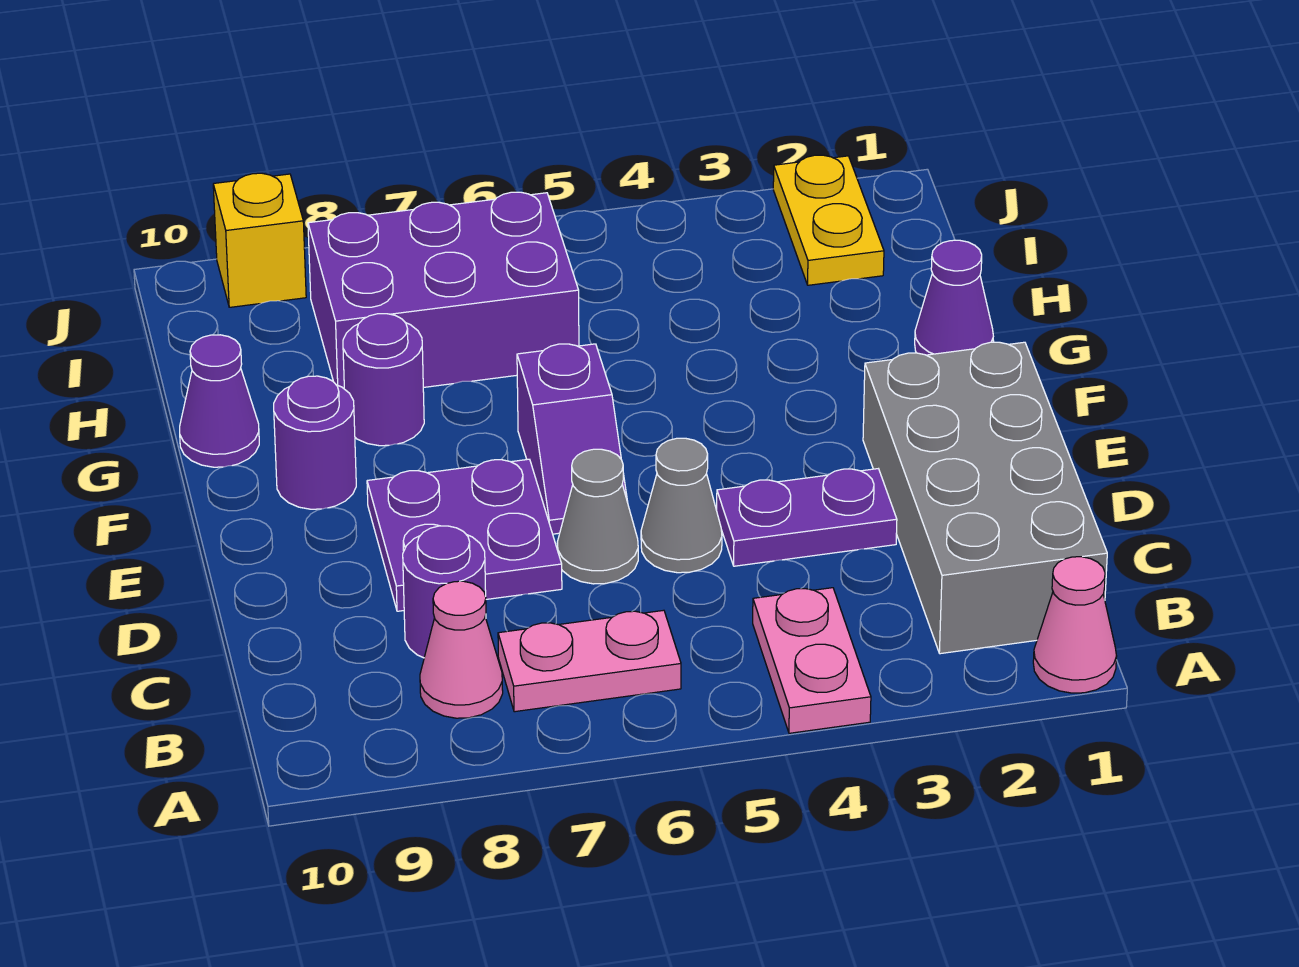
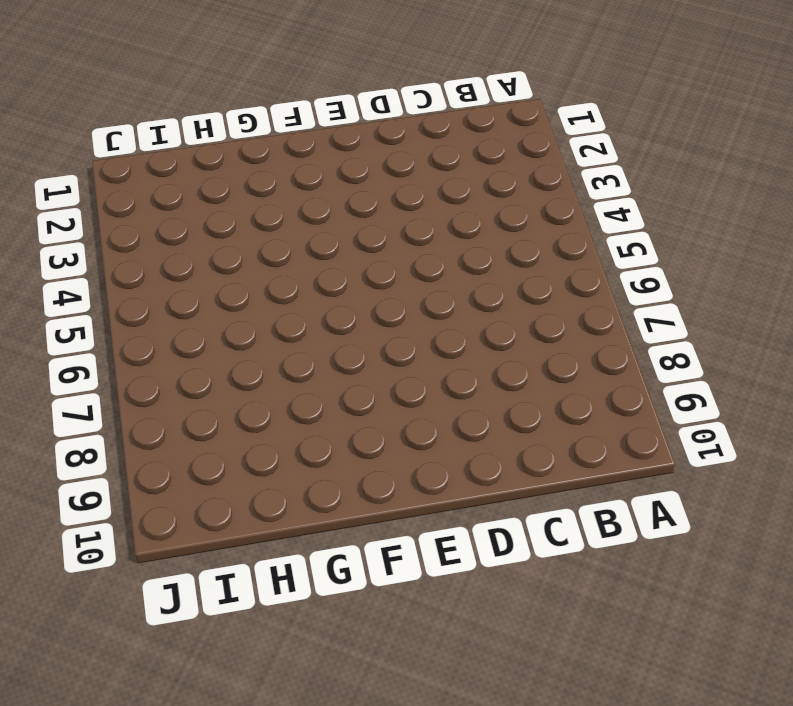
none -> pink cone A1 level 1
none -> pink plate A4:B4 level 1
none -> grey brick B1:E2 level 1

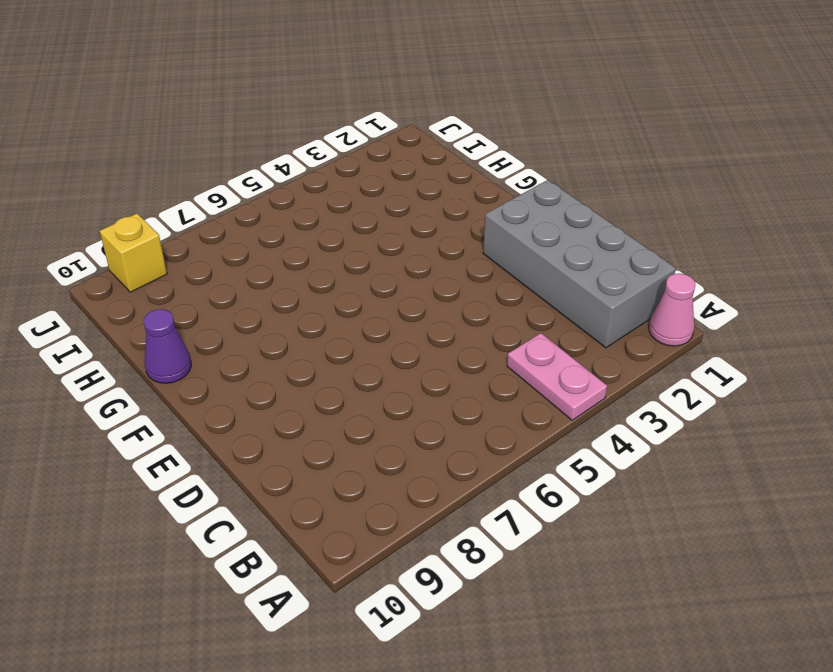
none -> pink plate B6:B7 level 1
none -> pink cone B8 level 1
none -> purple round brick C8 level 1

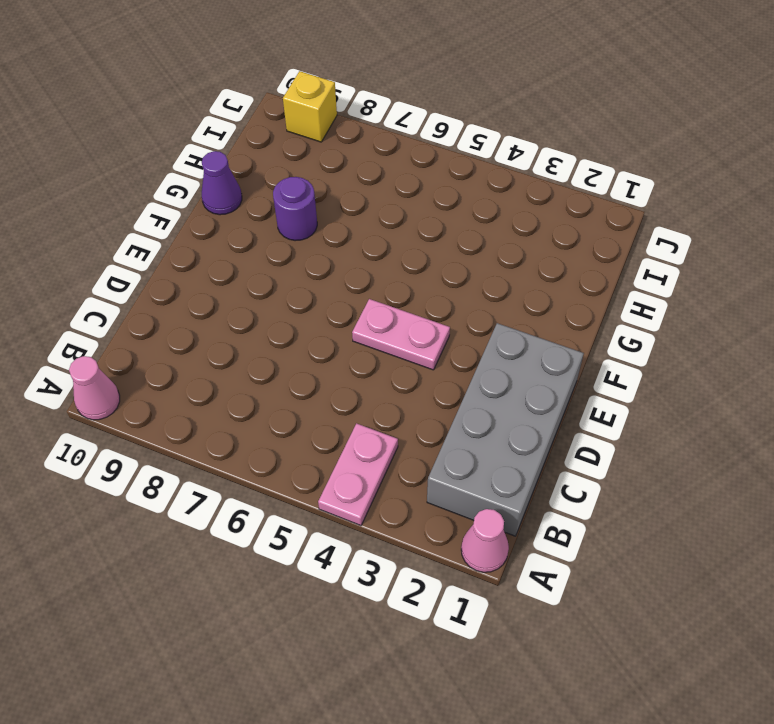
pink cone A10 level 1 -> pink cone B8 level 1
pink plate E4:E5 level 1 -> pink plate B6:B7 level 1
none -> purple round brick C8 level 1
none -> purple plate D3:D4 level 1
none -> grey cone D5 level 1

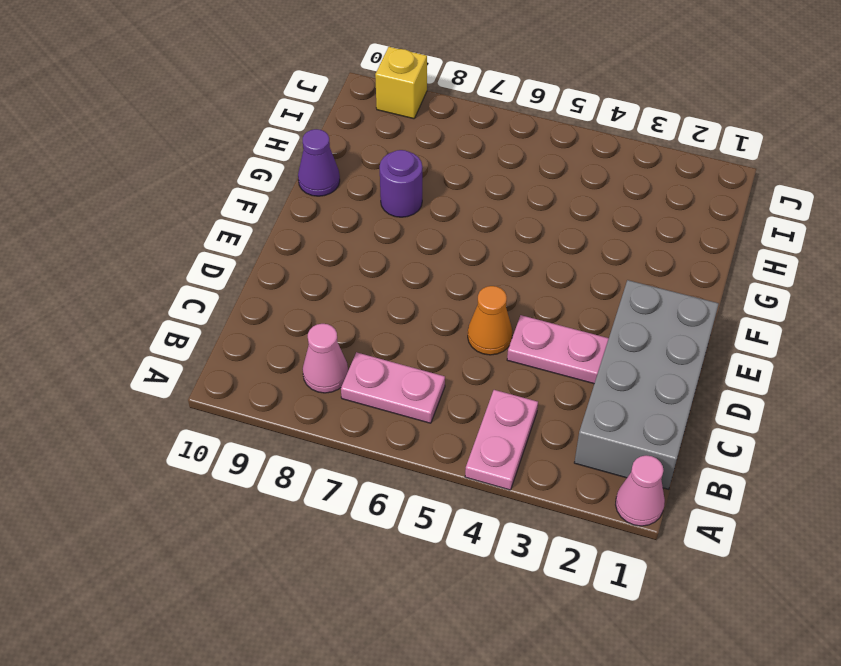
pink plate D3:D4 level 1 -> purple plate D3:D4 level 1
orange cone D5 level 1 -> grey cone D5 level 1
none -> purple round brick C8 level 1
none -> grey cone D6 level 1
none -> purple plate D7:E8 level 1

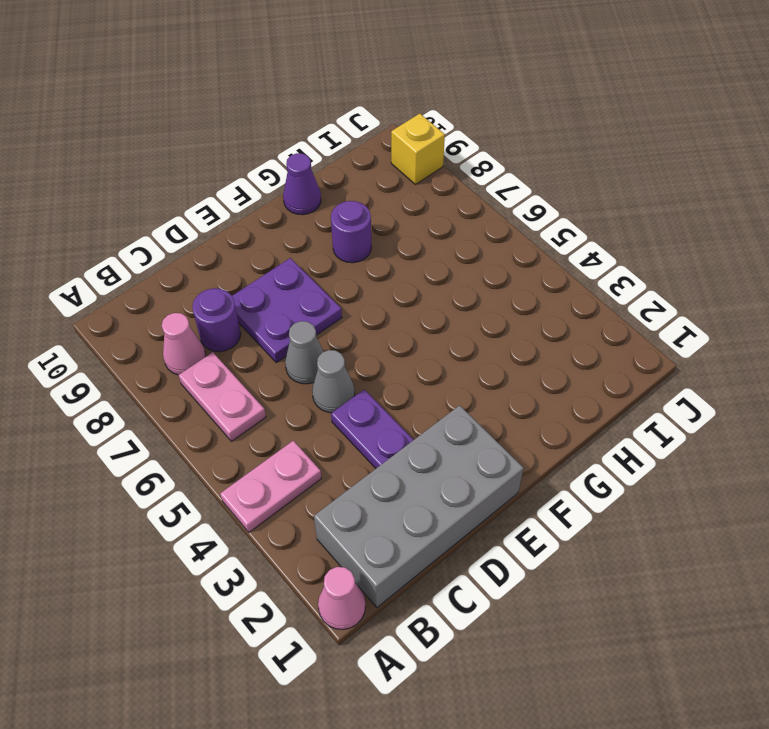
none -> purple slope E6:F6 level 1 top F
none -> purple round brick F9 level 1
none -> purple cone G1 level 1

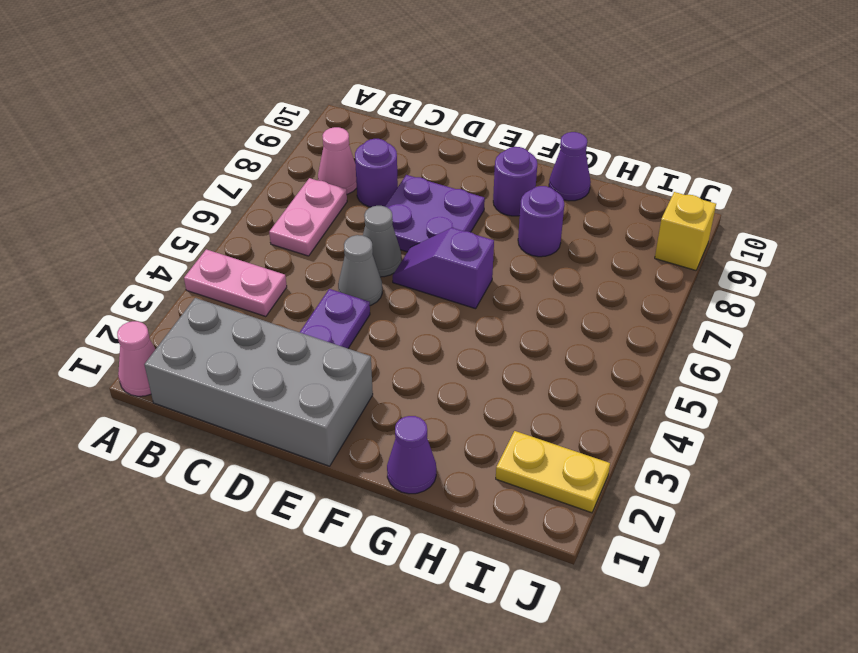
none -> purple brick H6:I8 level 1

